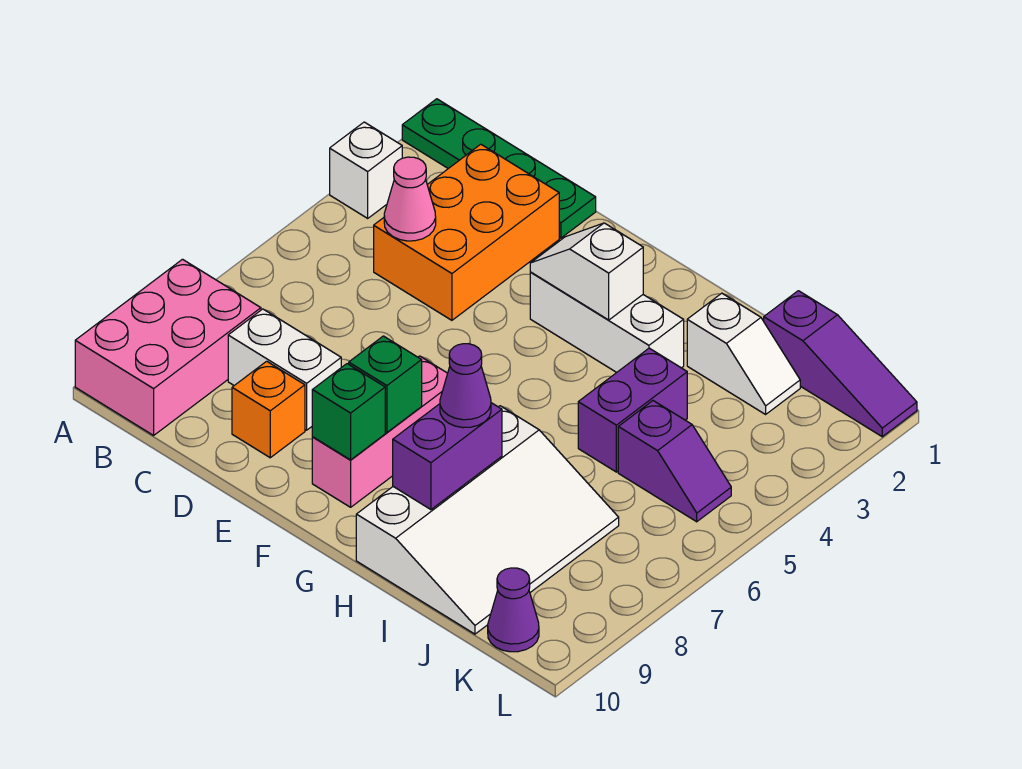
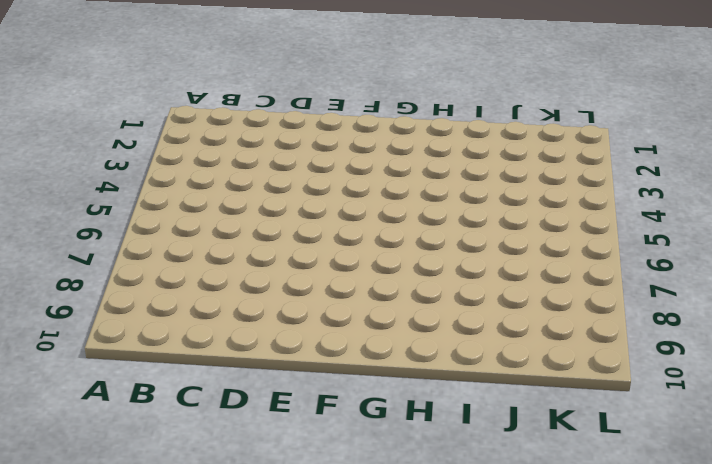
none -> green plate A1:D1 level 1
none -> white brick A3 level 1
none -> pink brick A8:B10 level 1

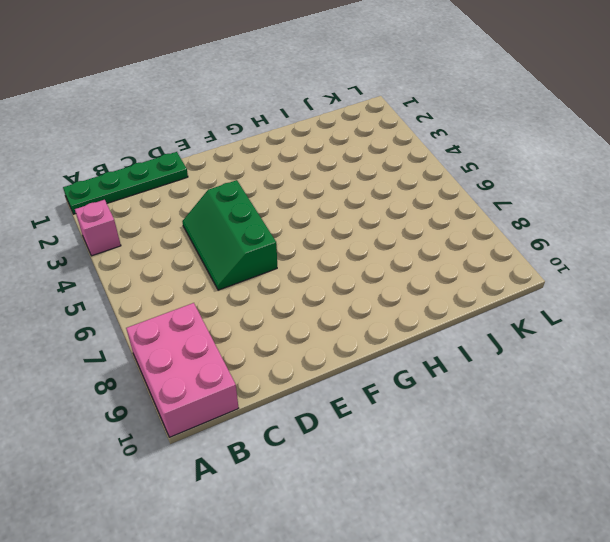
pink brick A3 level 1 -> white brick A3 level 1
green slope D4:E6 level 1 top E -> orange brick C2:D4 level 1
none -> white brick C8:D8 level 1
none -> orange brick D9 level 1
none -> white brick F3:H3 level 1

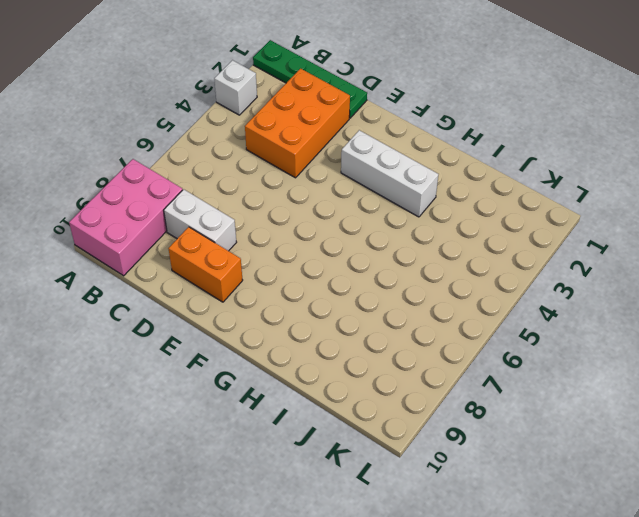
orange brick D9:E9 level 1 -> orange brick D9 level 1
none -> pink brick F7:F9 level 1
none -> white slope H7:J10 level 1 top H
none -> white slope I2:J2 level 1 top I

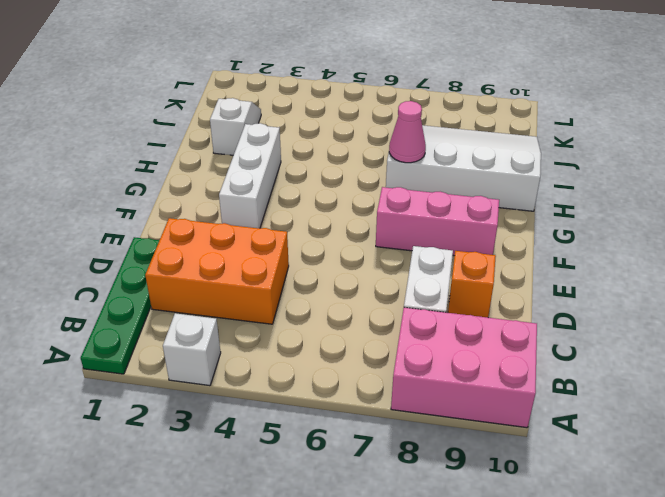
pink cone H7 level 2 -> pink cone C4 level 2
none -> purple brick I4:I5 level 1
none -> purple slope J1:L1 level 1 top J
none -> purple slope J5:K5 level 1 top J

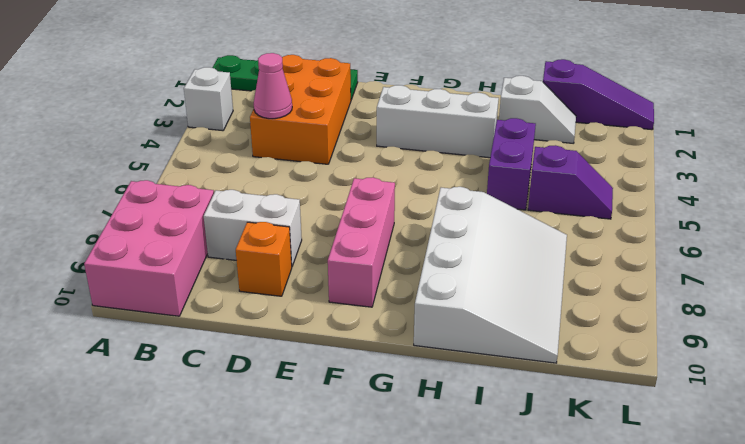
none -> purple cone K10 level 1
none -> white slope F3:G3 level 2 top G
none -> green brick F8 level 2

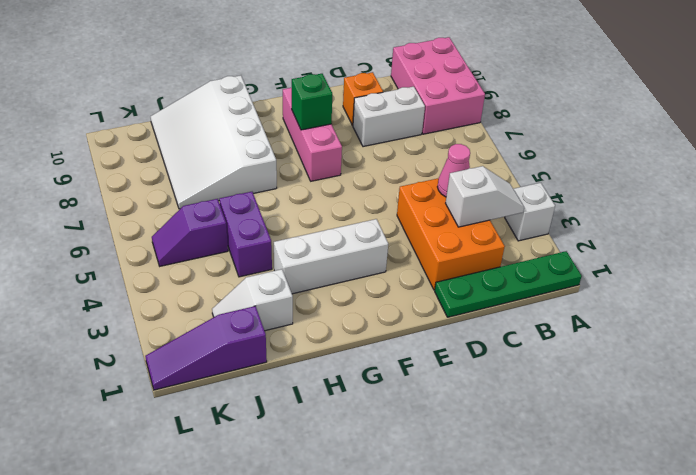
white slope B3:C3 level 2 top C -> white slope F3:G3 level 2 top G
none -> purple cone K10 level 1
none -> green brick F9 level 2
none -> purple brick H8:H9 level 2

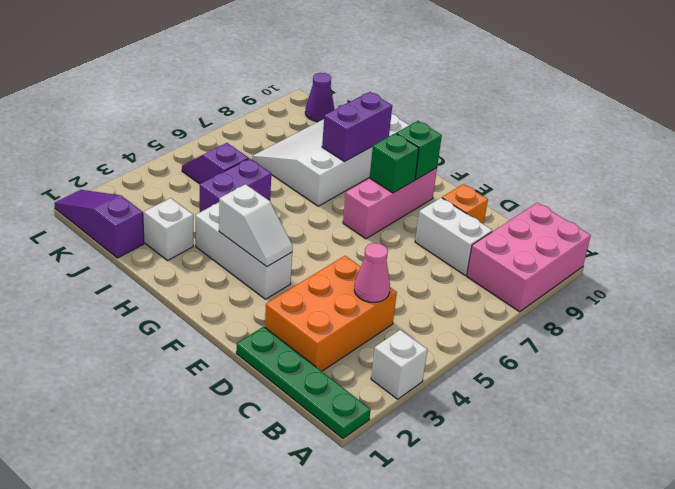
none -> purple cone H8 level 3

